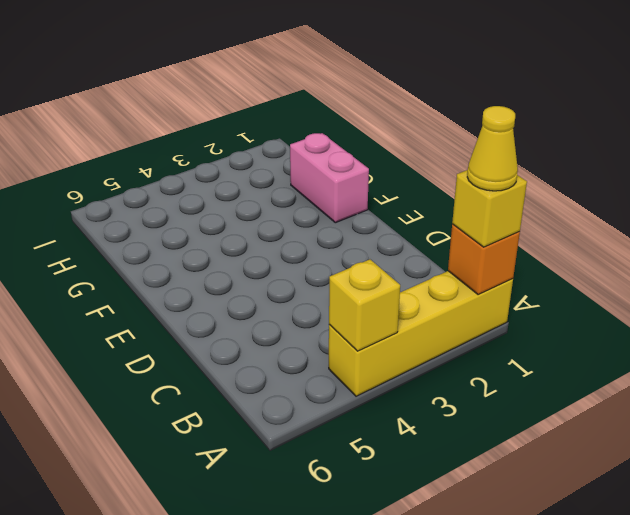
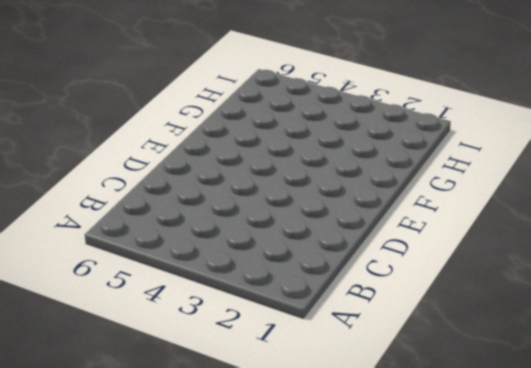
none -> yellow brick A1:A4 level 1
none -> pink brick F1:G1 level 1

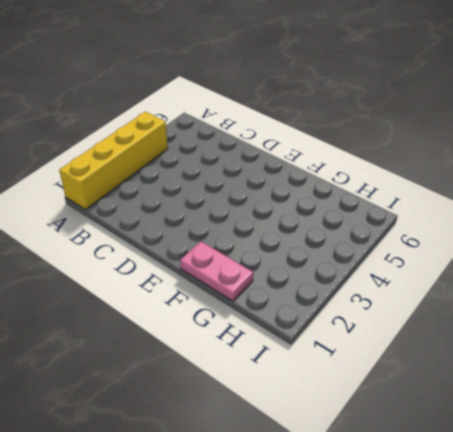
pink plate F1:G1 level 1 -> pink brick F1:G1 level 1
none -> orange brick A1 level 2
none -> yellow brick A4 level 2

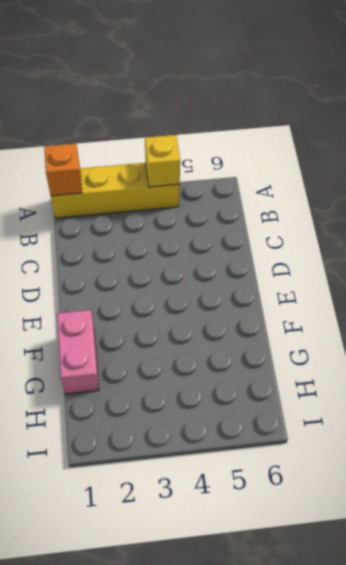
none -> yellow brick A1 level 3
none -> yellow cone A1 level 4

